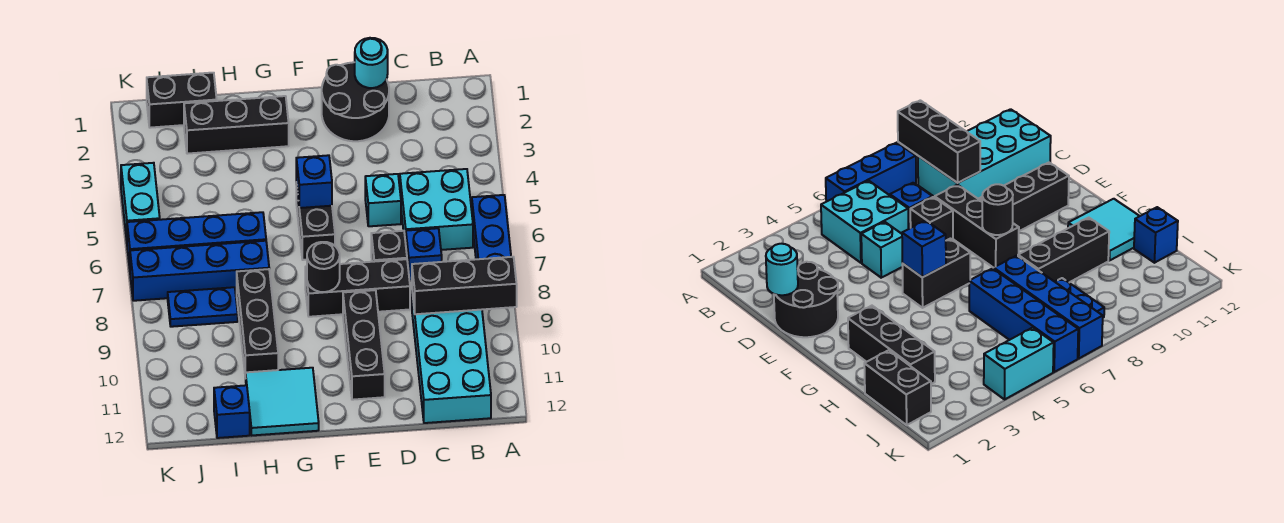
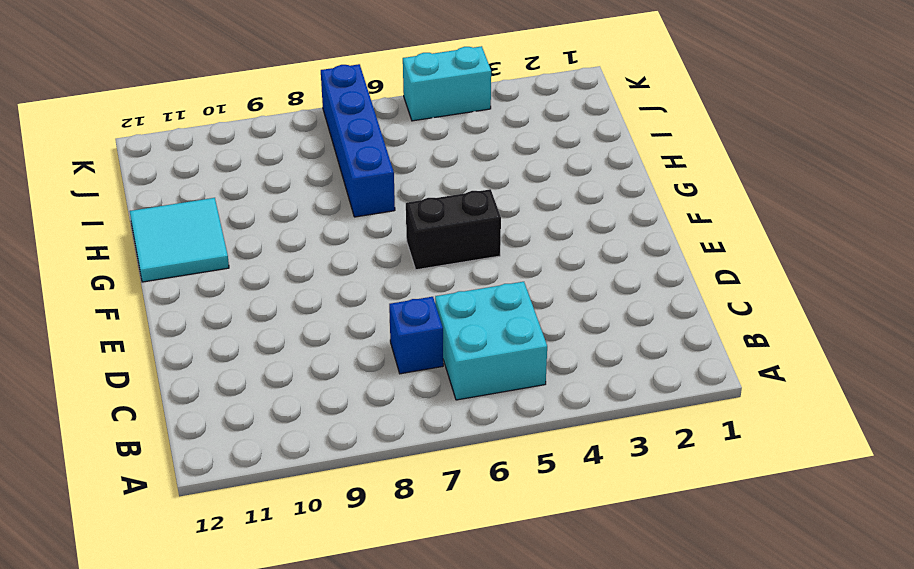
none -> blue brick A6:A8 level 1
none -> cyan brick B9:C12 level 1
none -> black round brick D1:E2 level 1

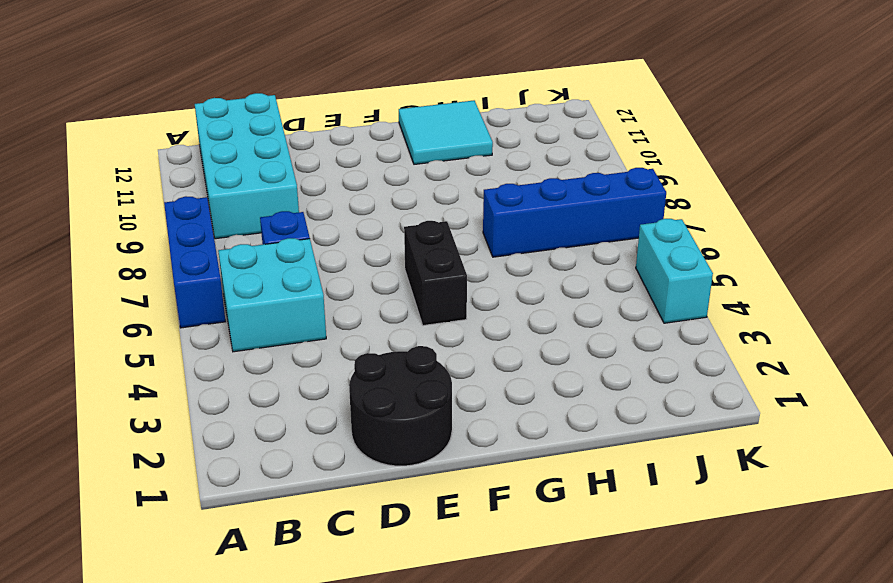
none -> cyan brick D5 level 1
none -> black brick D7 level 1
none -> black brick D8:F8 level 1

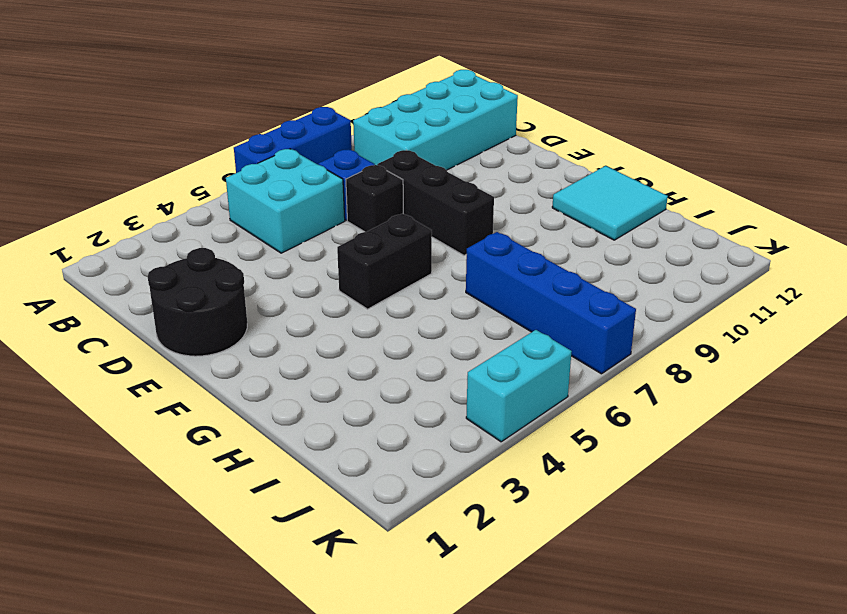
none -> cyan brick D5 level 1
none -> black brick E9:E11 level 1
none -> black brick G2:I2 level 1

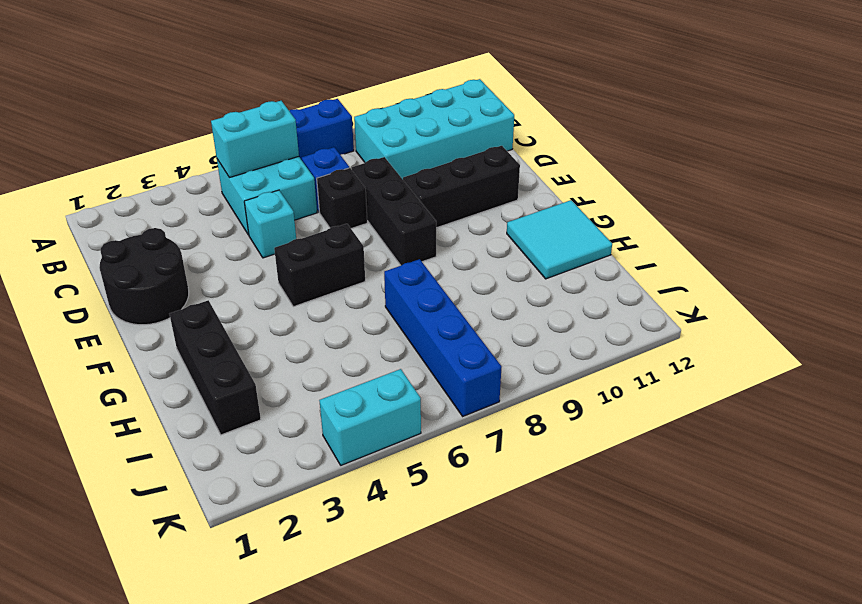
cyan brick B5:B6 level 2 -> none
none -> blue brick H6:K6 level 1
none -> black brick H8:H10 level 1
none -> black brick I1:J1 level 1

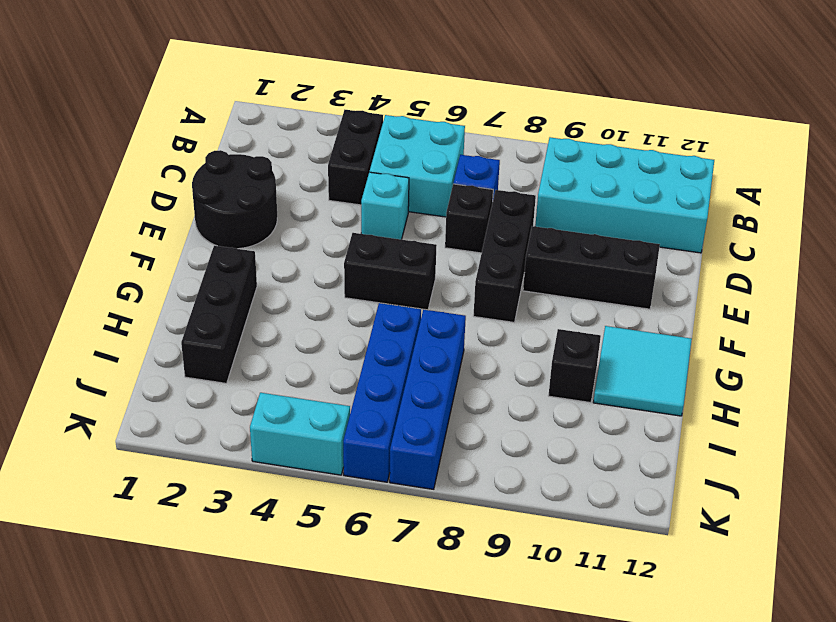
black brick B4:C4 level 1 -> black brick I1:J1 level 1
black brick H10 level 1 -> black brick H8:H10 level 1
none -> blue brick A6:A8 level 1
none -> blue plate I8:J8 level 1
none -> blue brick I12 level 1

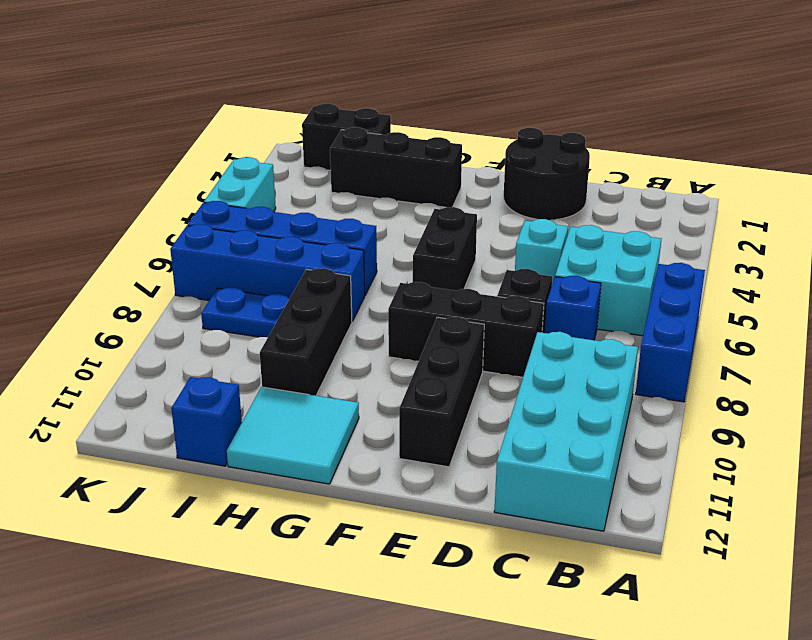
none -> black brick A9:C9 level 2
none -> cyan round brick D1 level 2
none -> blue brick F5 level 2

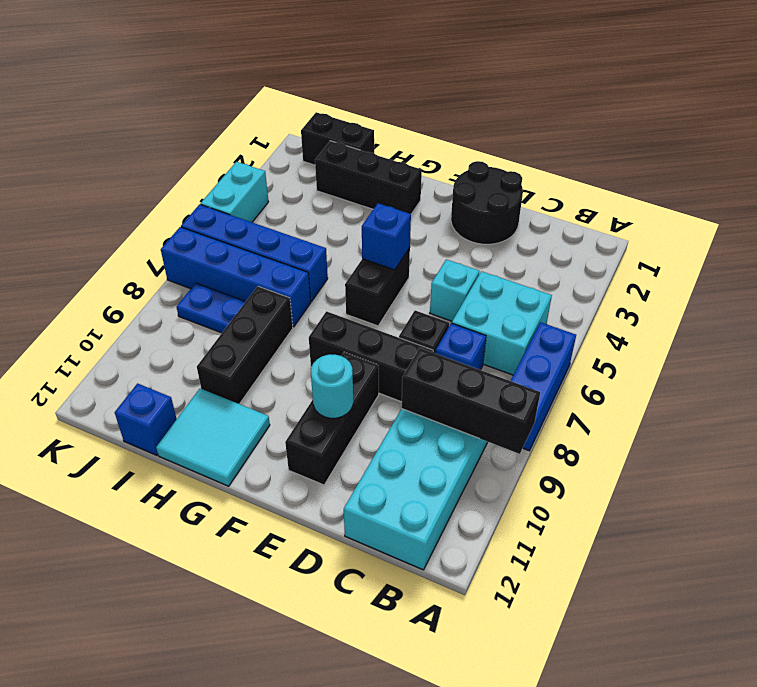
cyan round brick E10 level 2 -> cyan round brick D1 level 2
none -> black round brick F8 level 2

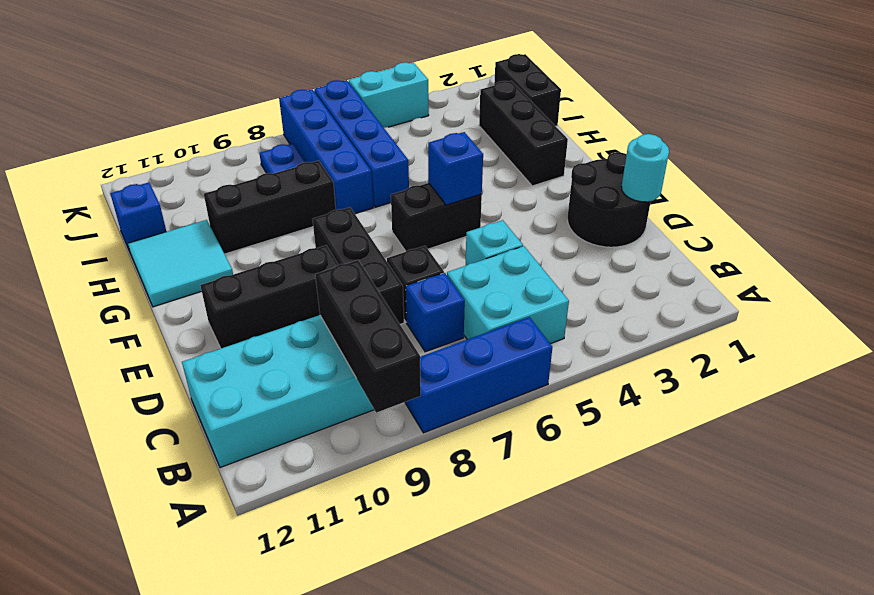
none -> black round brick F8 level 2

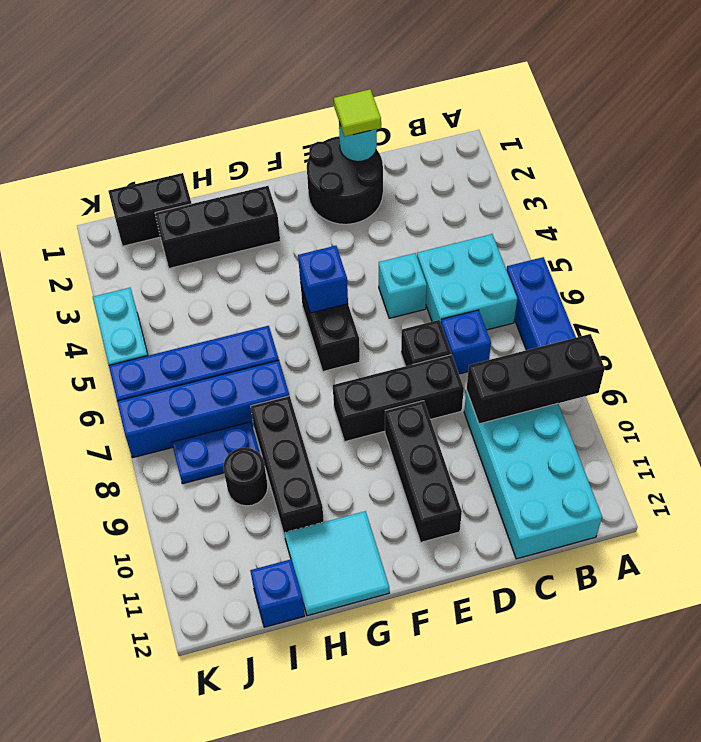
lime tile D1 level 3 -> none
black round brick I9 level 1 -> black round brick F8 level 2

